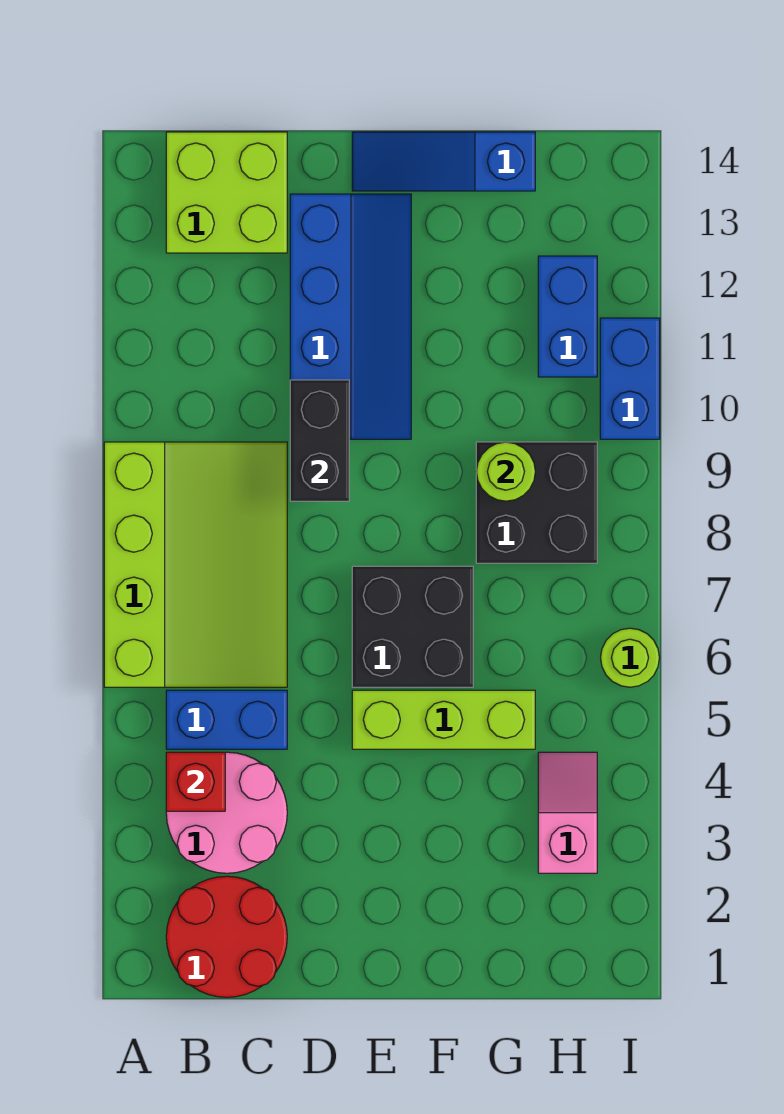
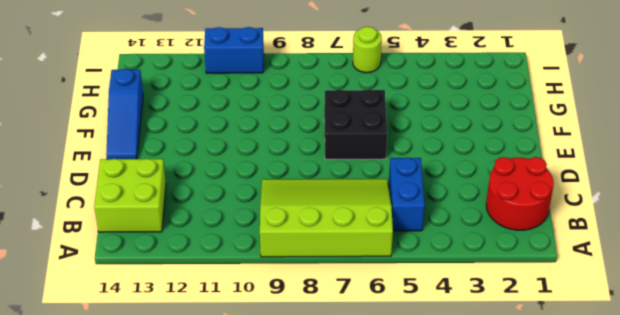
none -> pink round brick B3:C4 level 1
none -> blue slope D10:E13 level 1 top D
none -> lime brick E5:G5 level 1

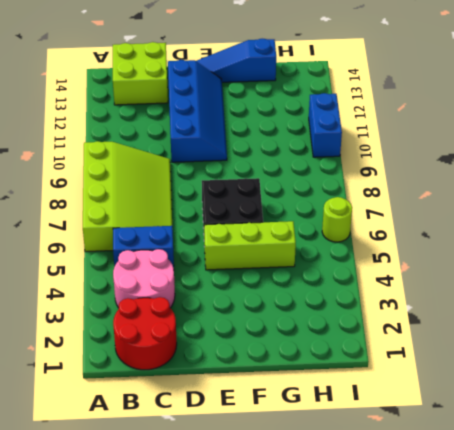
none -> black brick G8:H9 level 1
none -> pink slope H3:H4 level 1 top 3
none -> blue brick H11:H12 level 1

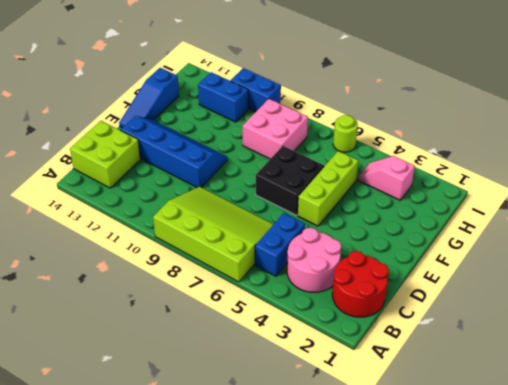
pink brick G8:H9 level 1 -> black brick G8:H9 level 1
none -> red brick B4 level 2
none -> black brick D9:D10 level 2
none -> lime round brick G9 level 2

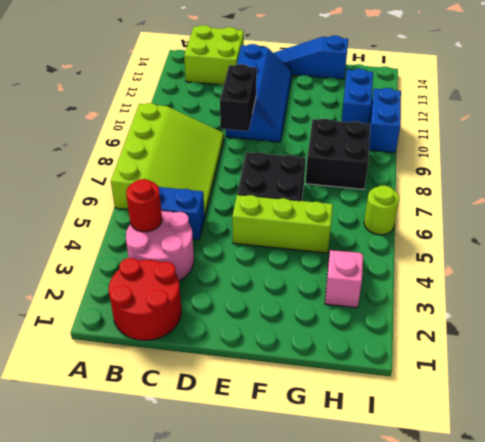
red round brick B4 level 2 -> red brick B4 level 2
none -> lime round brick G9 level 2

